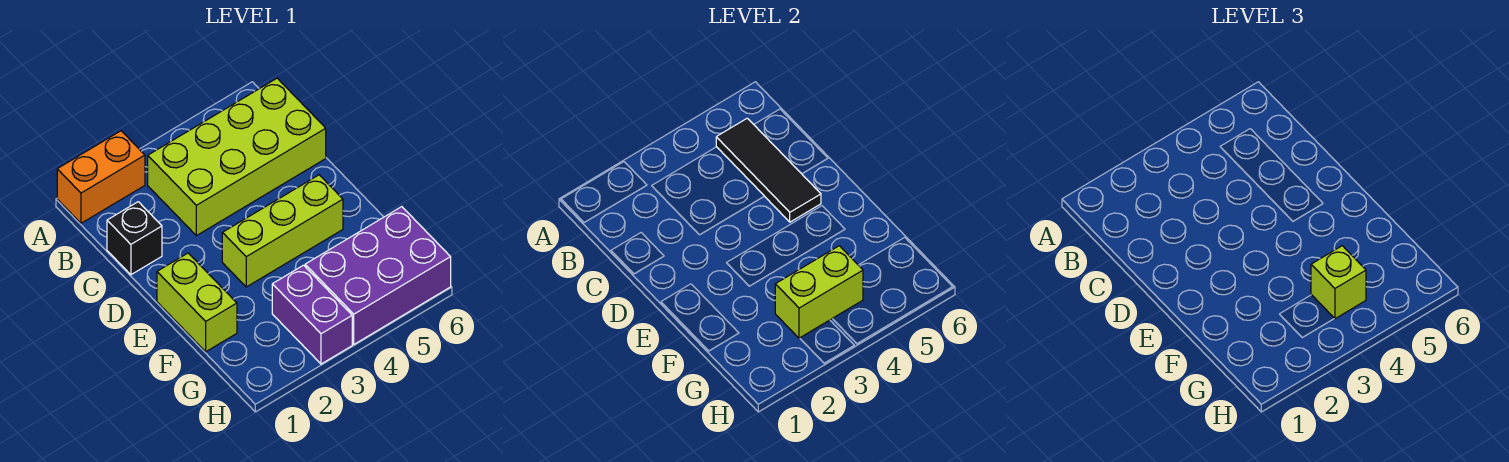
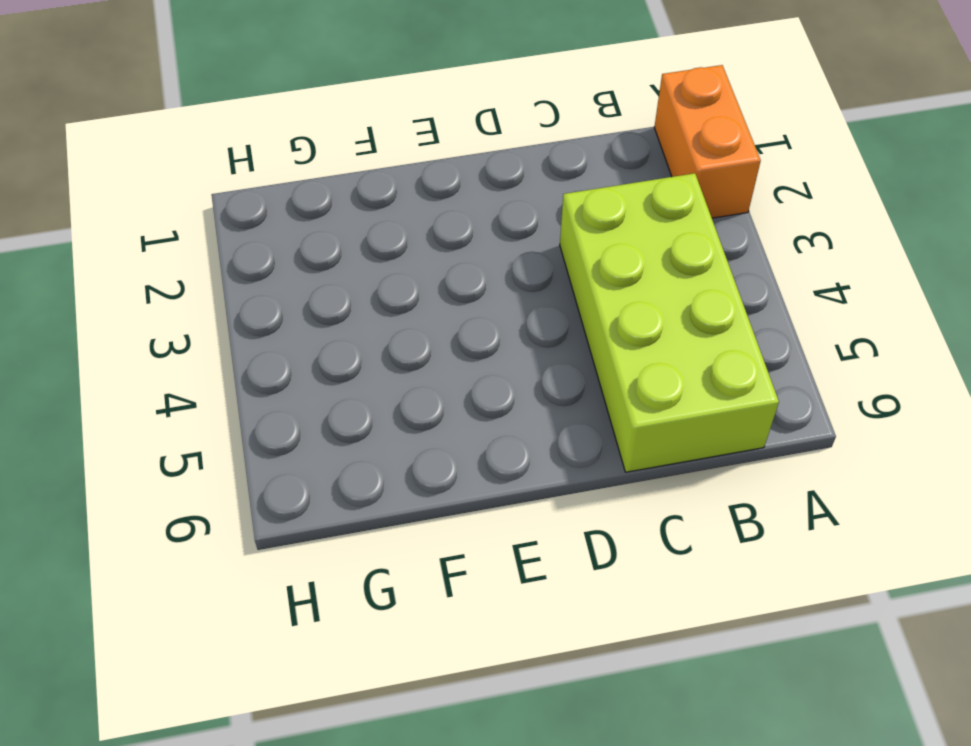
none -> black brick C1 level 1
none -> lime brick E1:F1 level 1

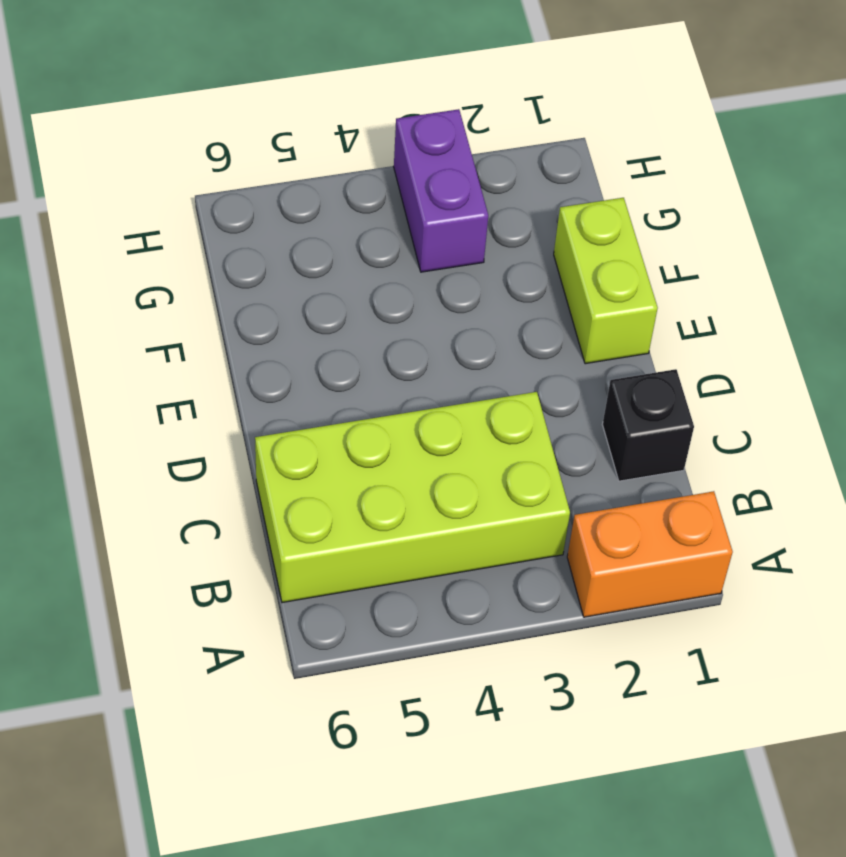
none -> lime brick E3:E5 level 1
none -> purple brick G4:H6 level 1

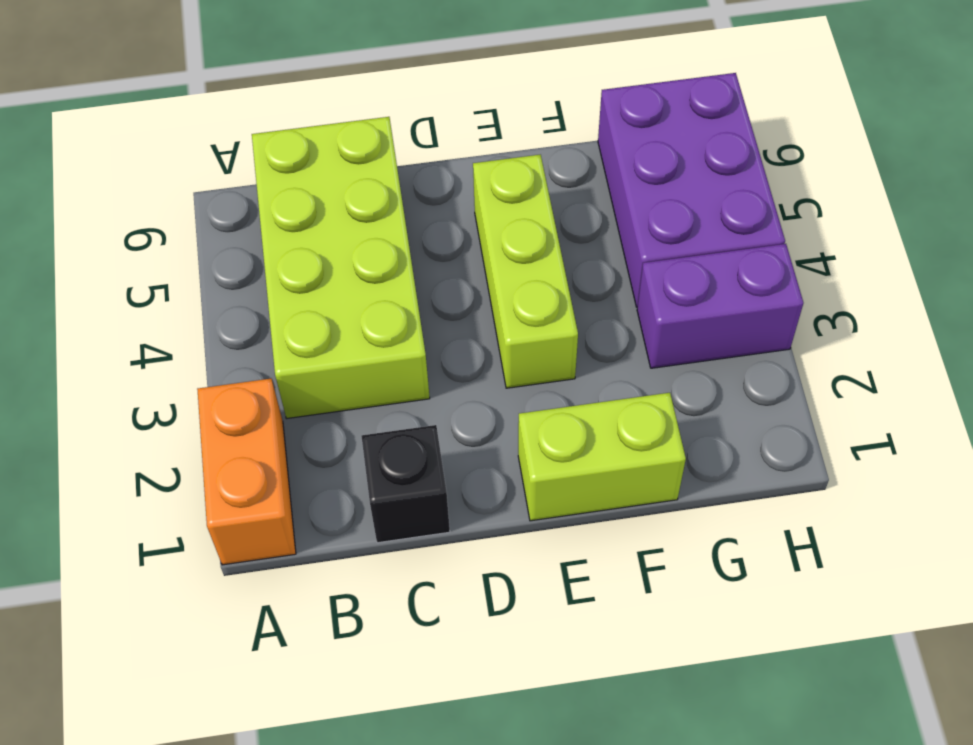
none -> black tile B5:D5 level 2
none -> lime brick G3:G4 level 2

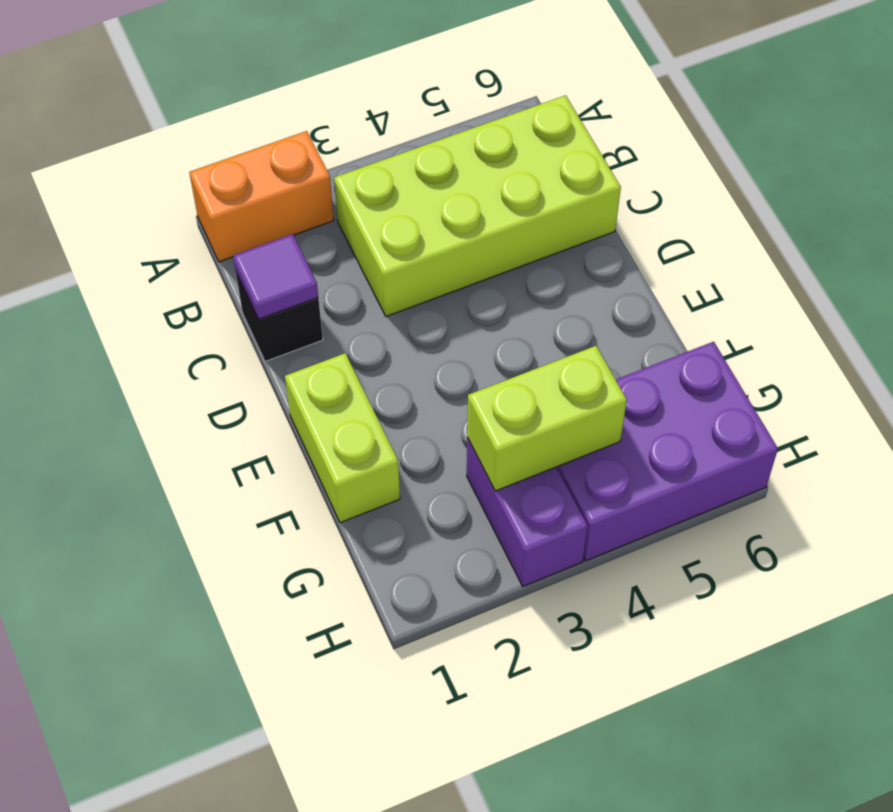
purple tile C1 level 2 -> none
none -> lime brick E3:E5 level 1
none -> black tile B5:D5 level 2

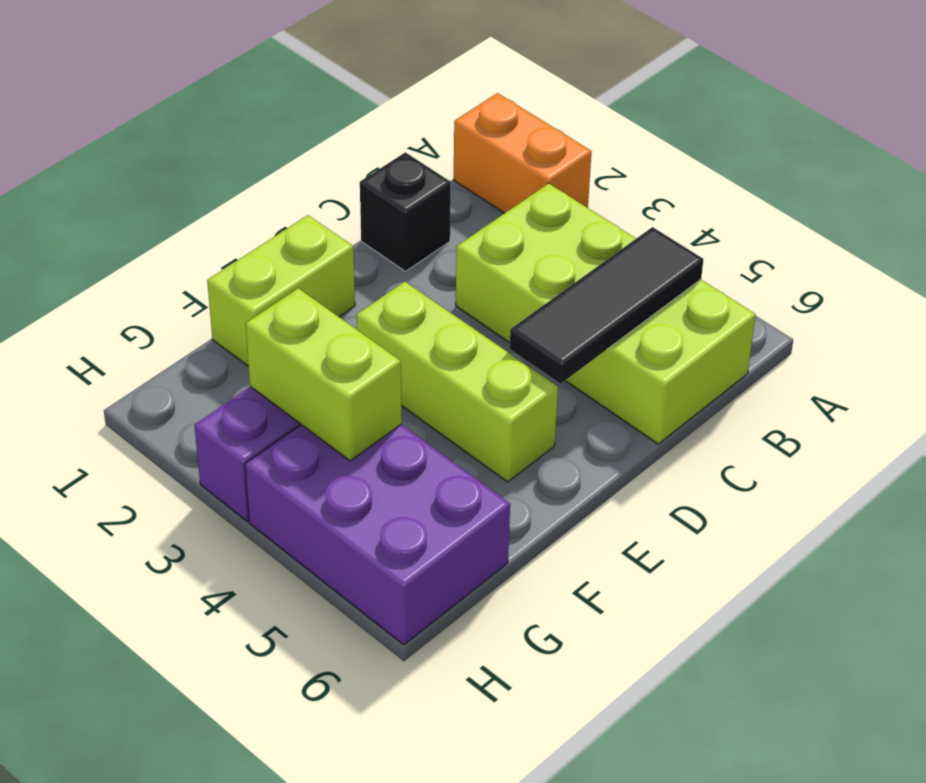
none -> lime brick G4 level 3

